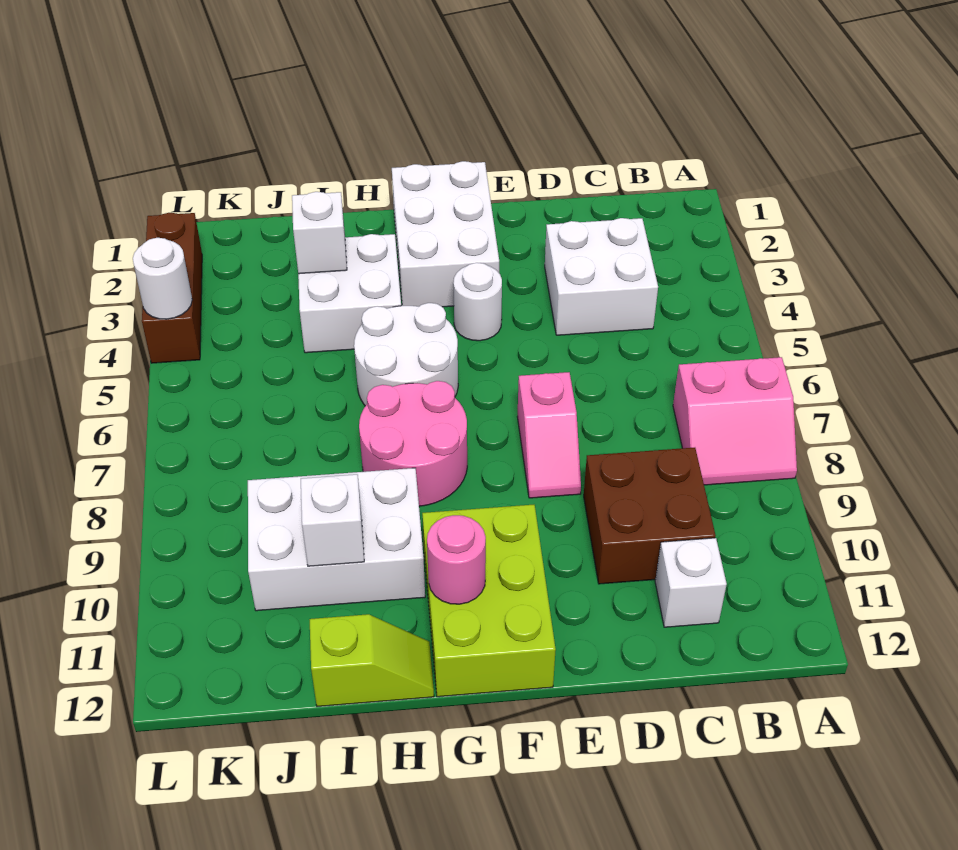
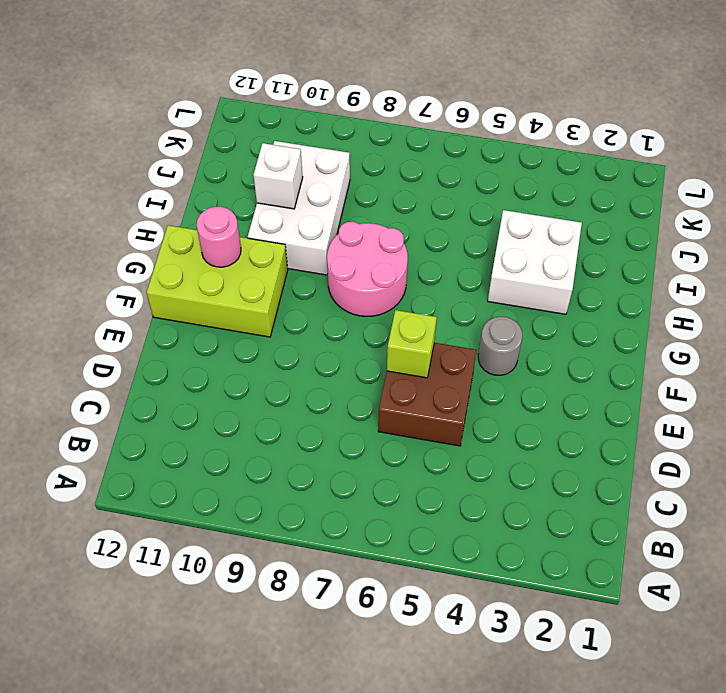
brown brick D5:E6 level 1 -> brown brick C9:D10 level 1
lime brick E6 level 2 -> none
grey round brick F4 level 1 -> white round brick F4 level 1
none -> pink slope A7:B8 level 1 top 7
none -> white brick C3:D4 level 1
none -> white brick C11 level 1

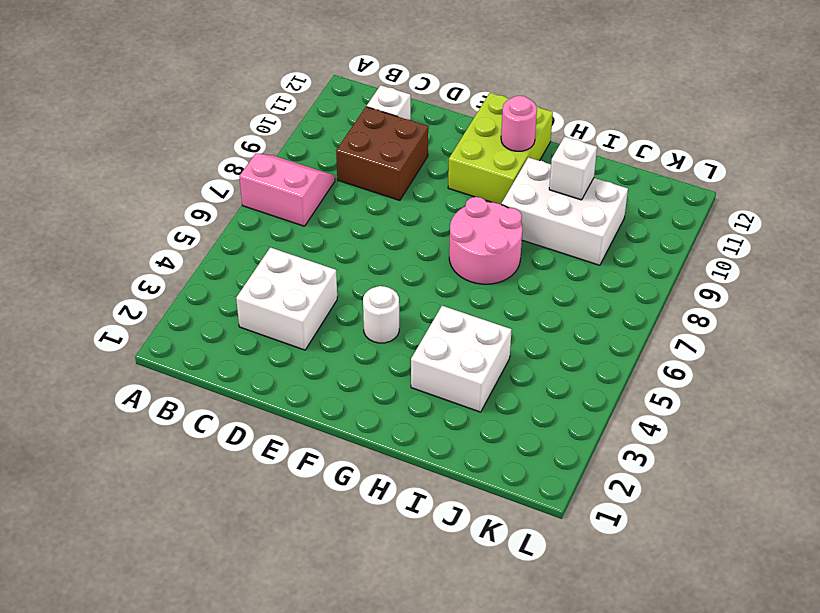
none -> pink slope E7:E8 level 1 top 7
none -> white brick F1:G3 level 1
none -> white round brick G5:H6 level 1

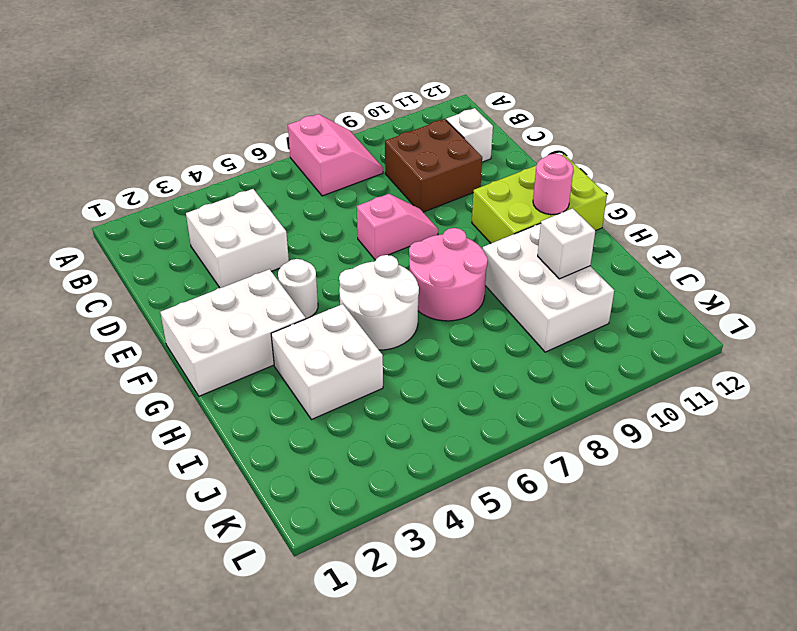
none -> lime slope H12:I12 level 1 top I
none -> brown brick L2:L4 level 1
none -> white brick I3 level 2

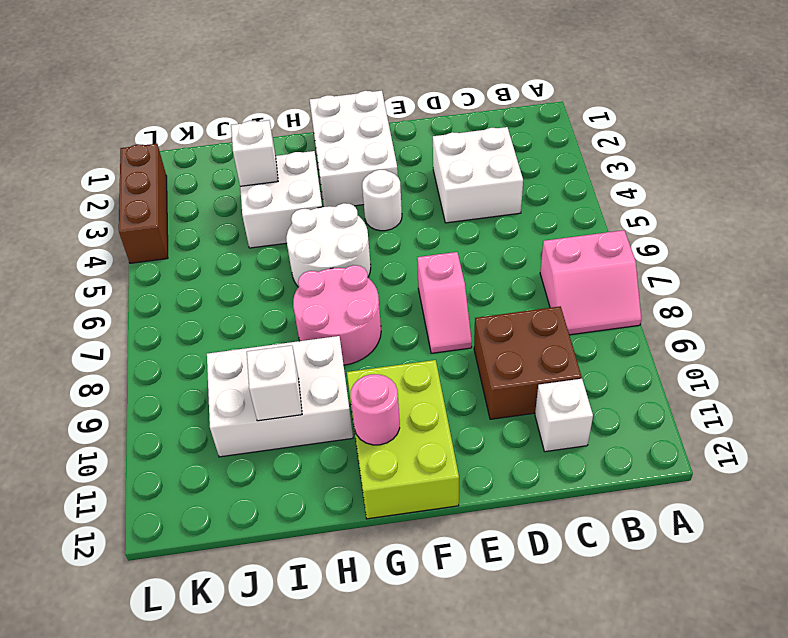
none -> lime slope H12:I12 level 1 top I
none -> white round brick L4 level 2

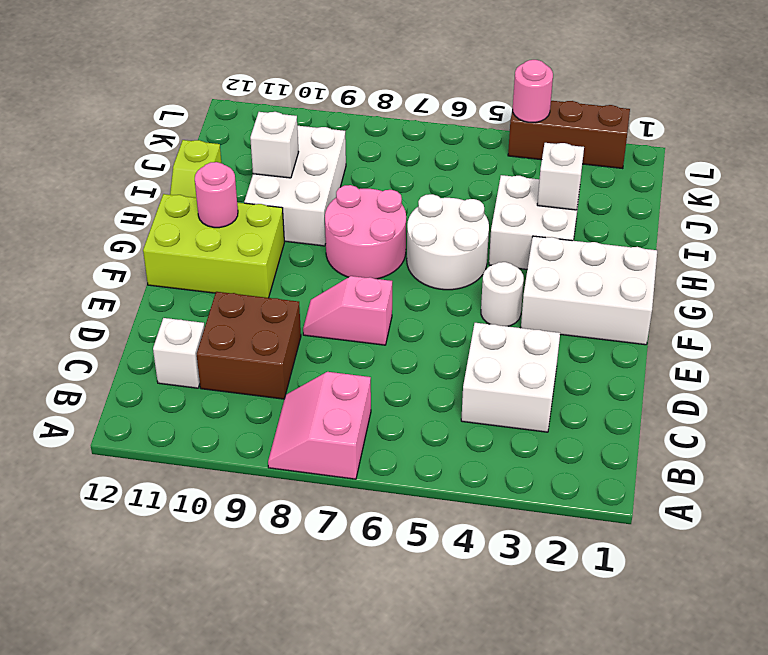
pink round brick L4 level 2 -> white round brick L4 level 2

